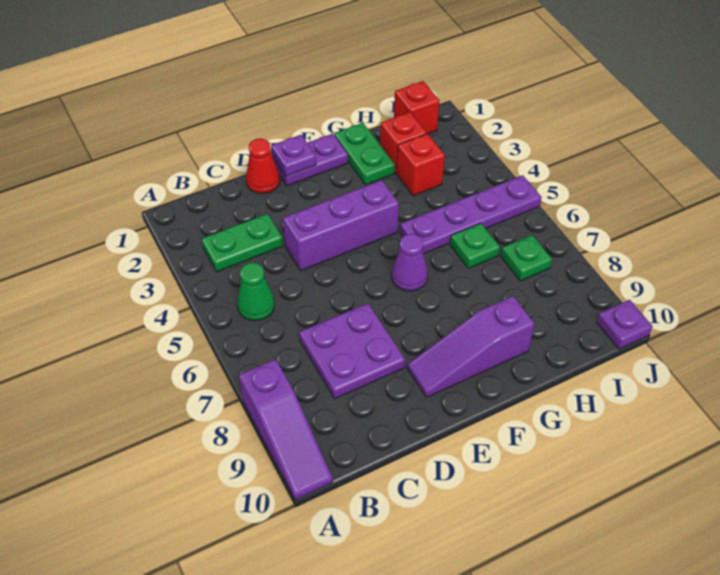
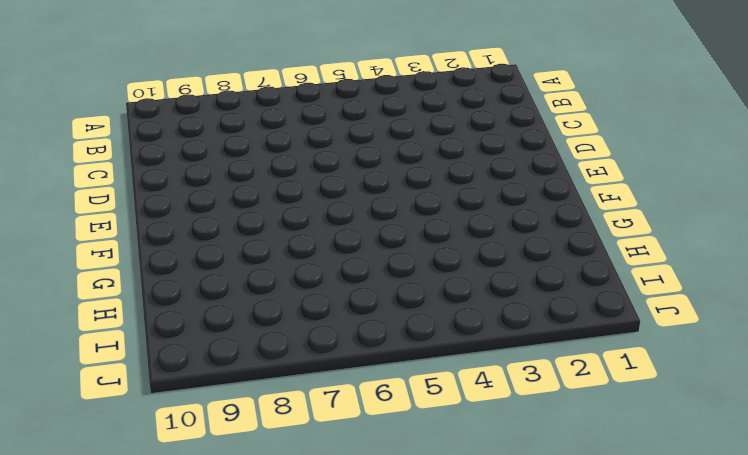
none -> purple slope A8:A10 level 1 top 8
none -> green plate B3:C3 level 1
none -> green cone B5 level 1

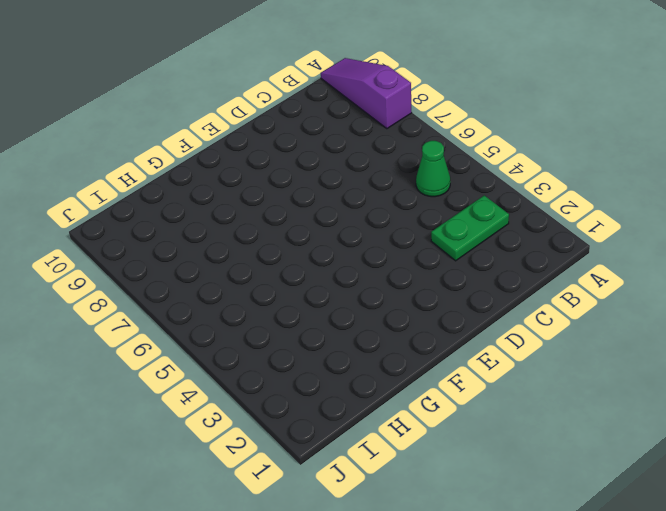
none -> purple plate C7:D8 level 1
none -> red cone D1 level 1
none -> purple brick D4:F4 level 1

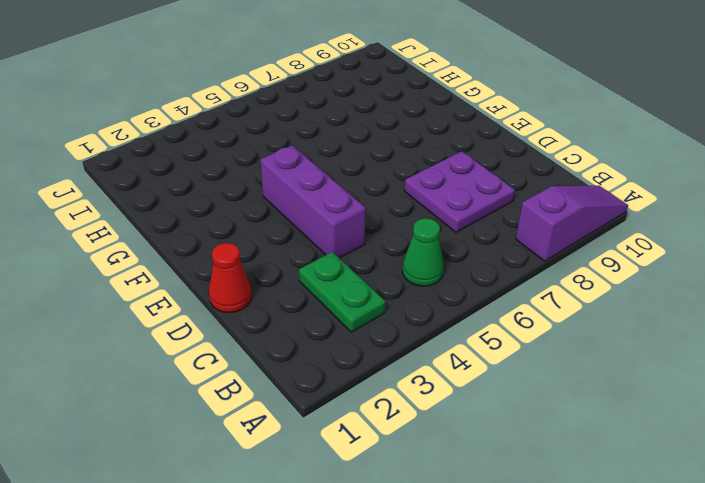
none -> purple plate E1:F1 level 1
none -> purple slope E9:G9 level 1 top G
none -> purple cone F6 level 1

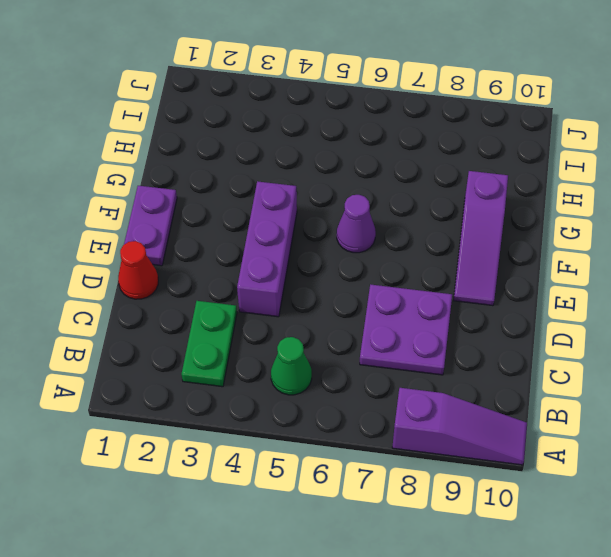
none -> green plate G1:G2 level 1
none -> purple plate G5:J5 level 1
none -> red brick H2 level 1

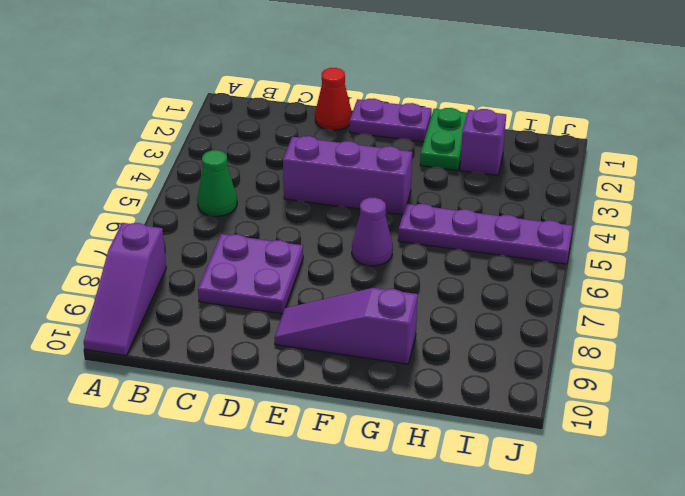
purple brick H2 level 1 -> red brick H2 level 1
none -> green plate B3:C3 level 1
none -> red brick H3 level 1
none -> green plate H6 level 1

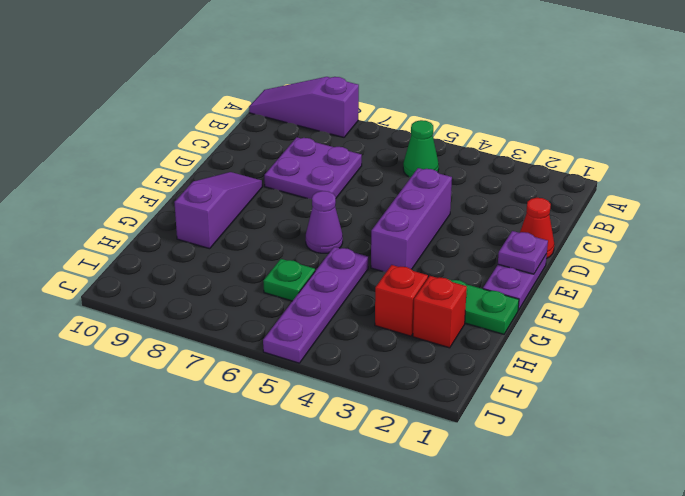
none -> green plate B3:C3 level 1
none -> red brick I1 level 1
none -> green plate I7 level 1

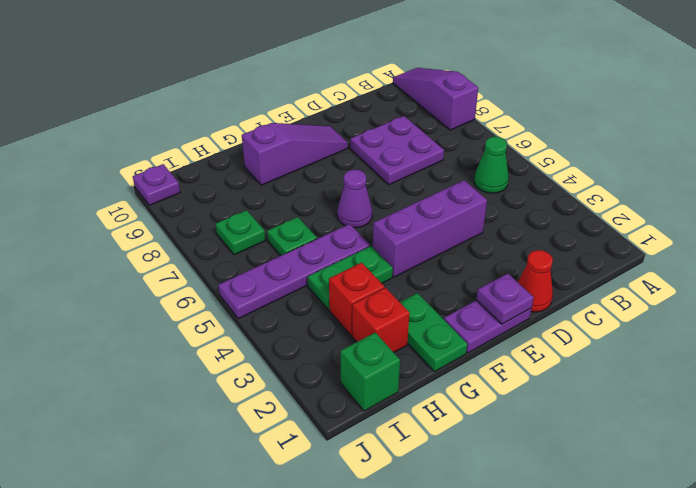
green plate G4:H4 level 1 -> green plate B3:C3 level 1
green brick I1 level 1 -> red brick I1 level 1

